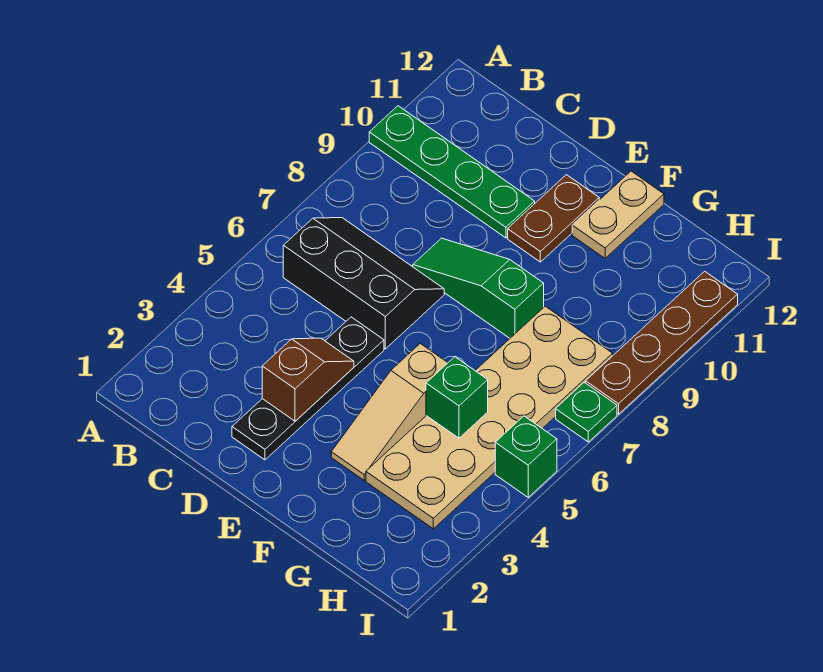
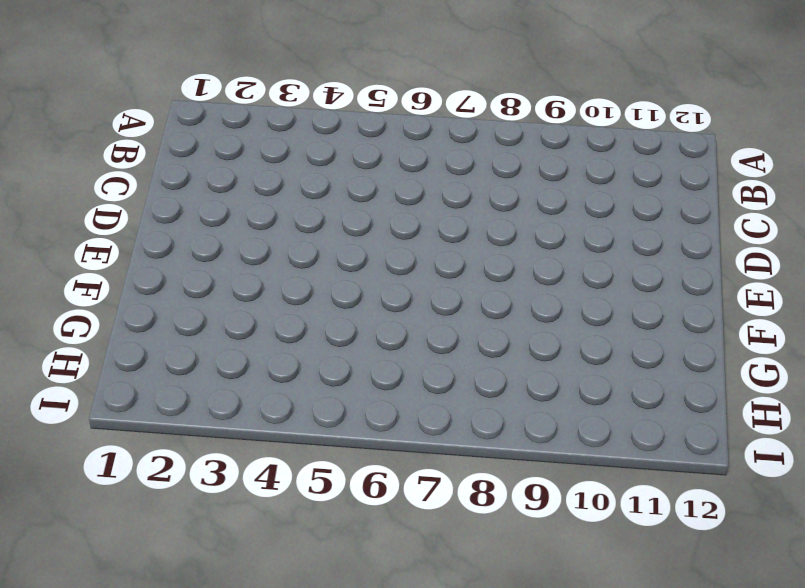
none -> green plate A10:D10 level 1
none -> black slope B6:D7 level 1 top 6
none -> black plate D2:D5 level 1

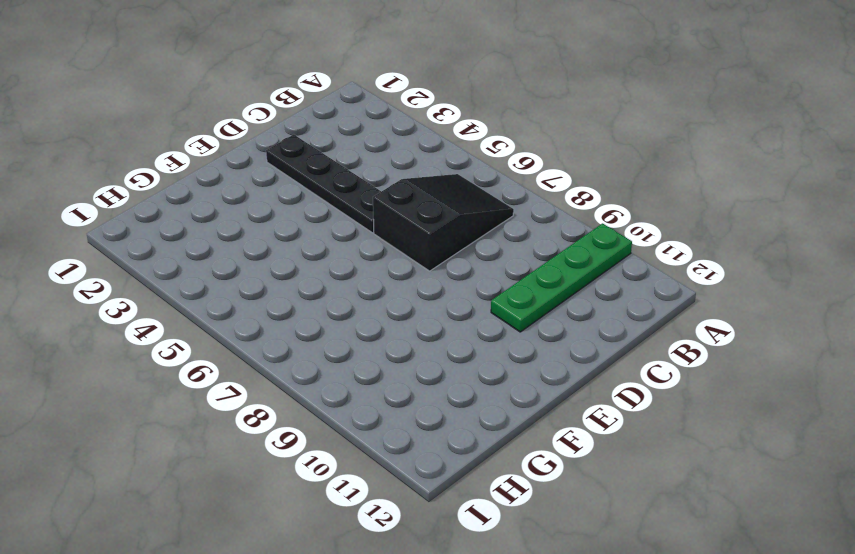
black slope B6:D7 level 1 top D -> black slope B6:D7 level 1 top 6
none -> green slope D8:F8 level 1 top F
none -> brown plate E10:E11 level 1
none -> tan slope F3:F5 level 1 top 5

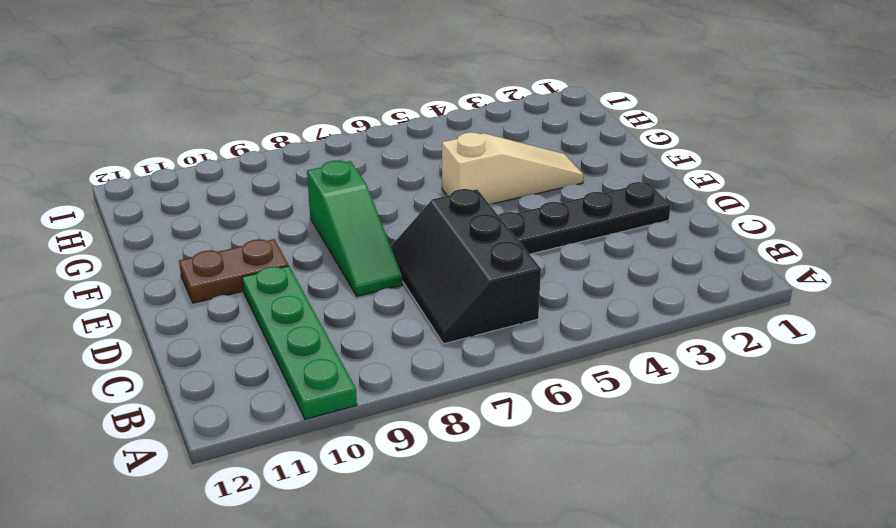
none -> tan plate F11:F12 level 1
none -> tan plate G3:H8 level 1
none -> green brick I5 level 1

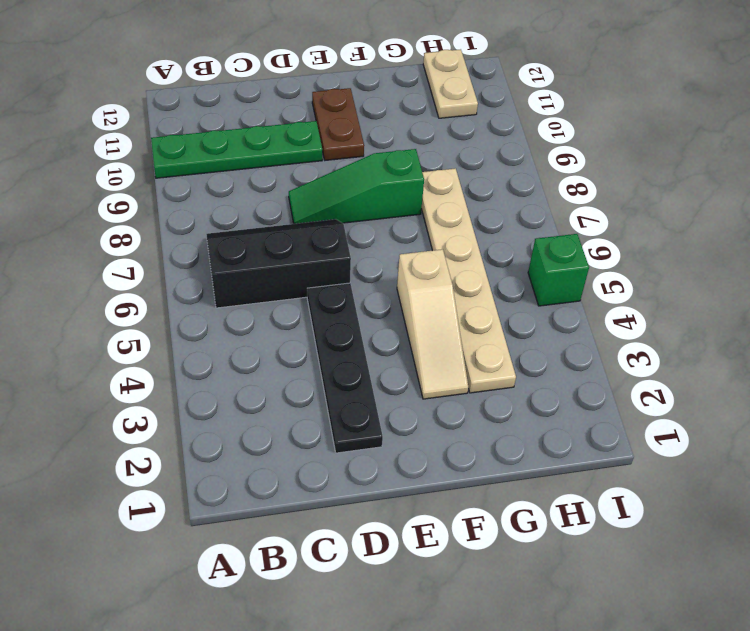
tan plate G3:G8 level 1 -> tan plate G3:H8 level 1
tan plate H11:H12 level 1 -> tan plate F11:F12 level 1
none -> green plate I7 level 1
none -> brown plate I8:I11 level 1
none -> brown slope D3:D4 level 2 top 3

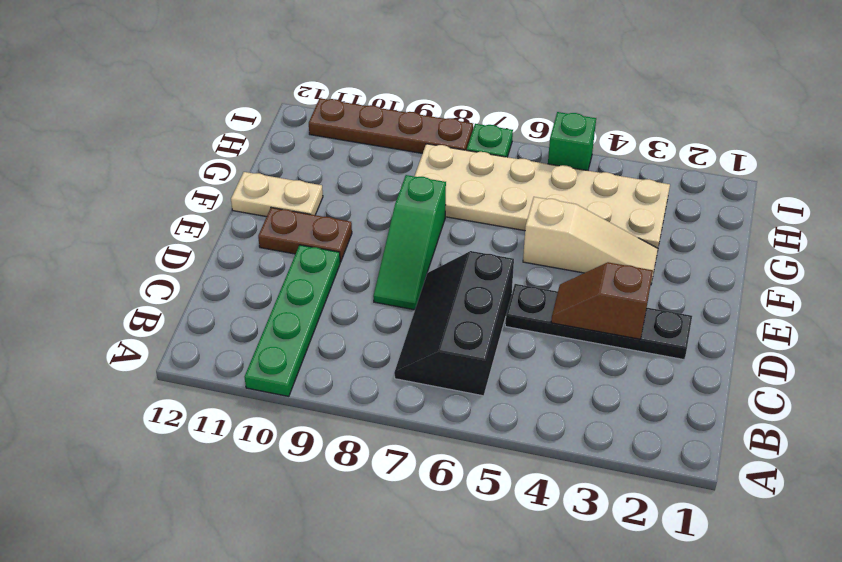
none -> green brick G5 level 2

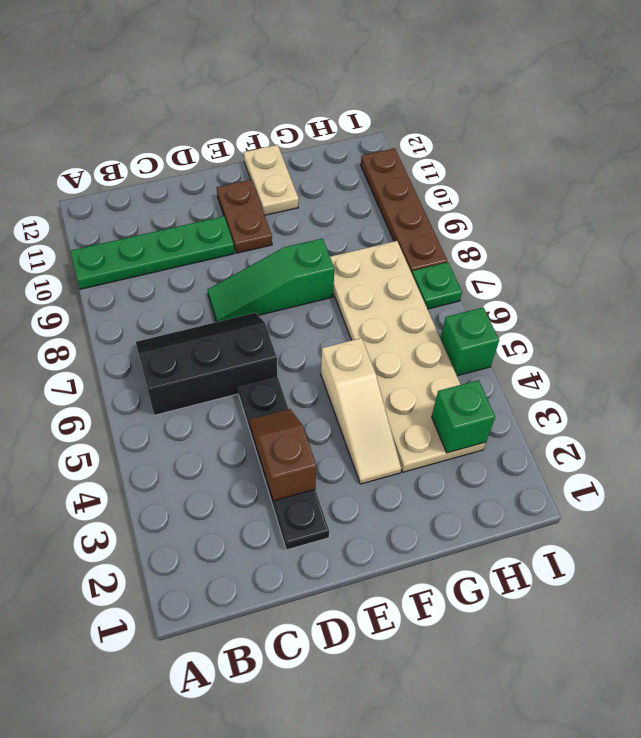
green brick H3 level 2 -> green brick G5 level 2

